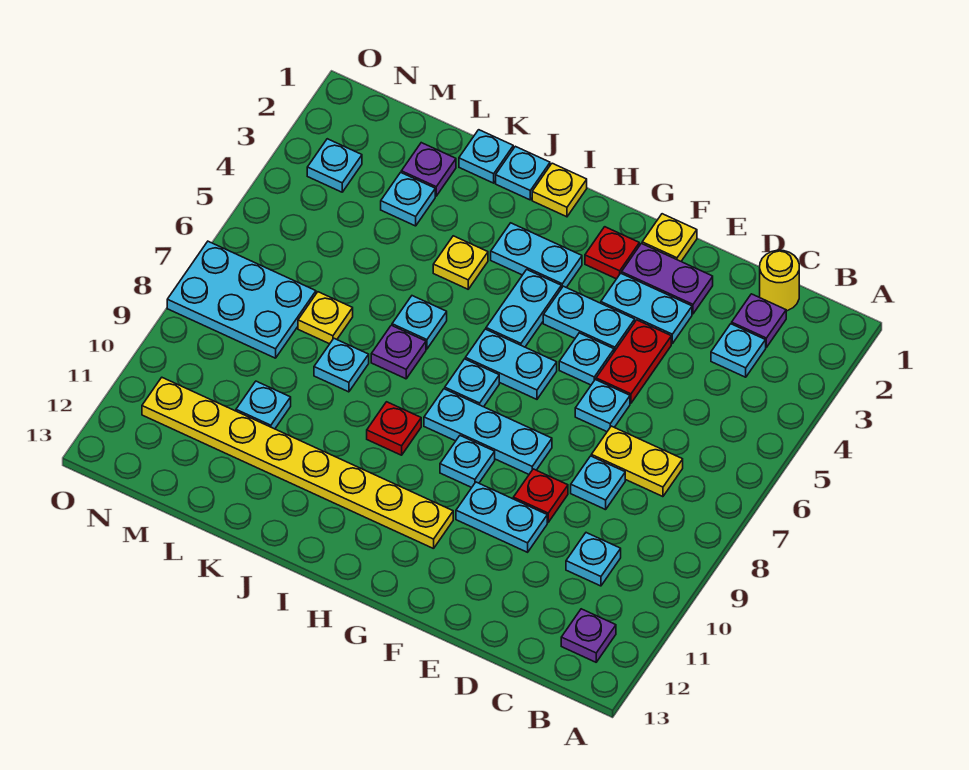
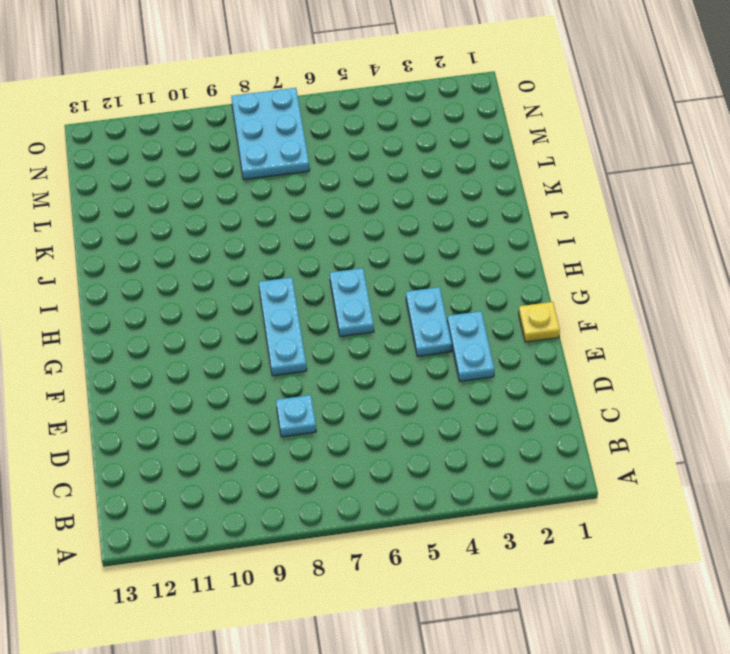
none -> purple plate B12 level 1
none -> yellow round brick C1 level 1
none -> purple plate C2 level 1
none -> cyan plate C3 level 1

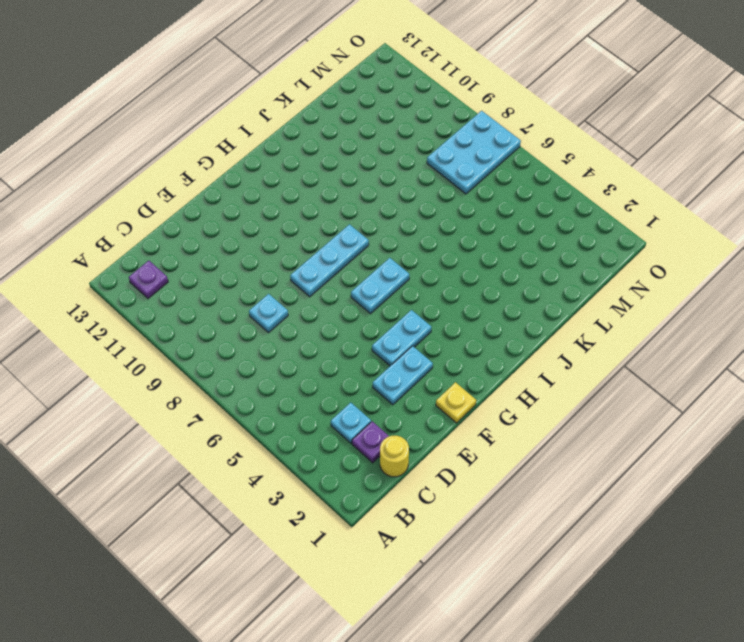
none -> yellow plate C7:D7 level 1
none -> cyan plate C10 level 1
none -> purple plate E2:F2 level 1
none -> red plate E4:E5 level 1

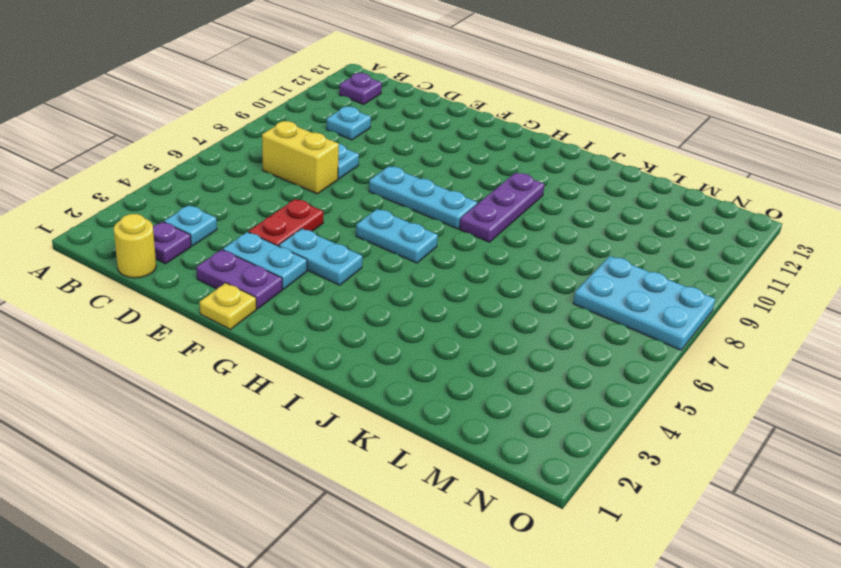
yellow brick C7:D7 level 1 -> yellow plate C7:D7 level 1
purple plate I8:I10 level 1 -> red plate I9 level 1
none -> cyan plate E6 level 1
none -> red plate E9 level 1
none -> cyan plate E10:F10 level 1
none -> cyan plate F5 level 1

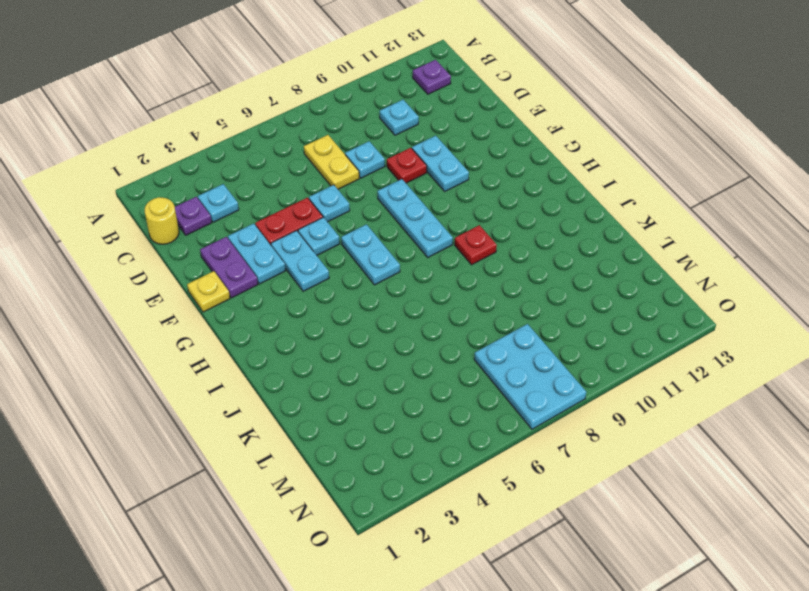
none -> red plate G2 level 1
none -> cyan plate G9 level 1
none -> yellow plate G11:N11 level 1
none -> cyan plate H3:I3 level 1

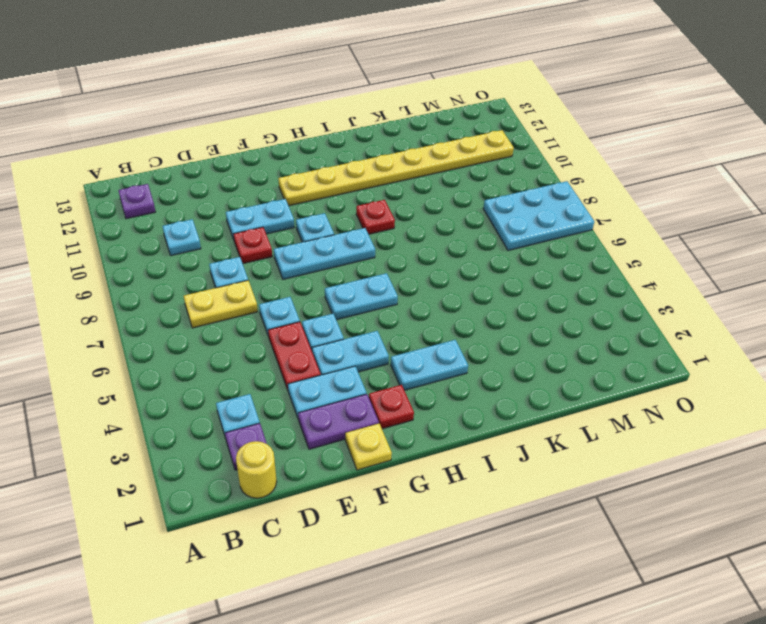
none -> cyan plate H4:H5 level 1
none -> cyan plate H7 level 1
none -> yellow plate I1 level 1
none -> cyan plate J1 level 1

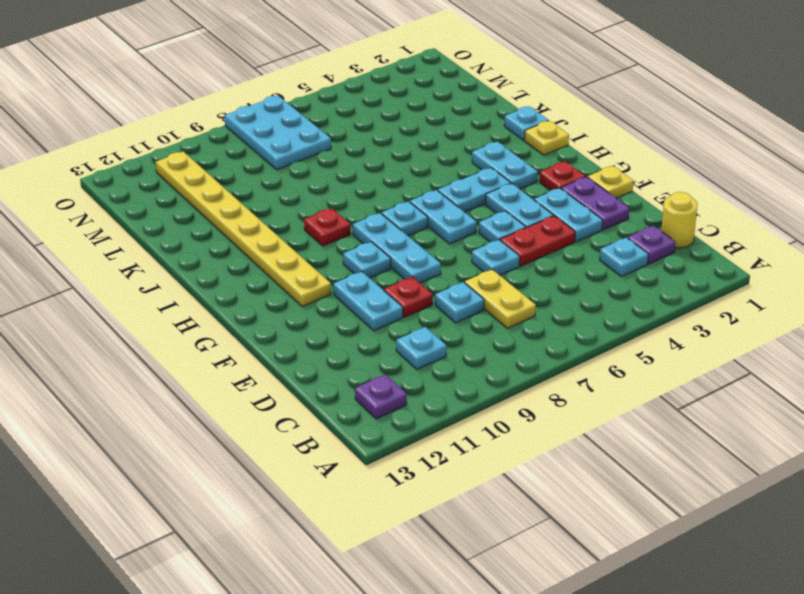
none -> yellow plate J4 level 1
none -> cyan plate J6 level 1
none -> purple plate J7 level 1
none -> cyan plate K1 level 1

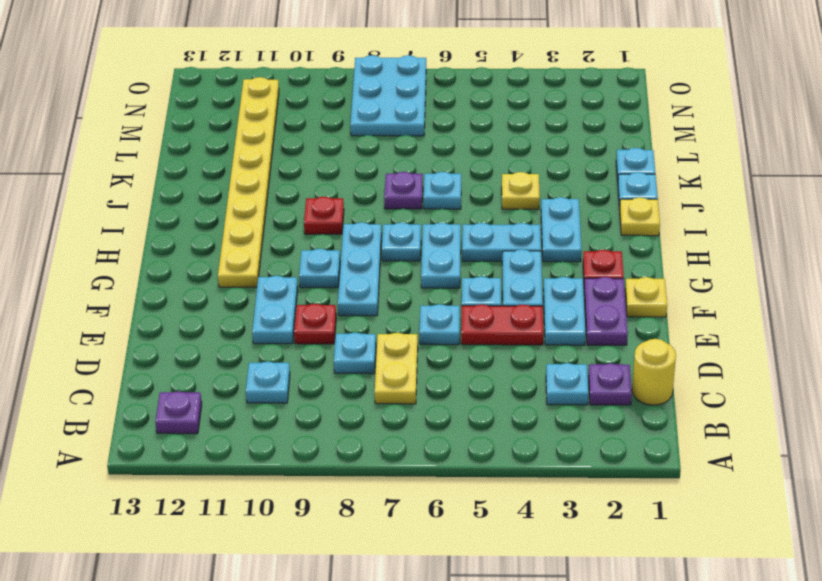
none -> cyan plate K8 level 1
none -> purple plate L2 level 1
none -> cyan plate L3 level 1
none -> yellow plate L7 level 1

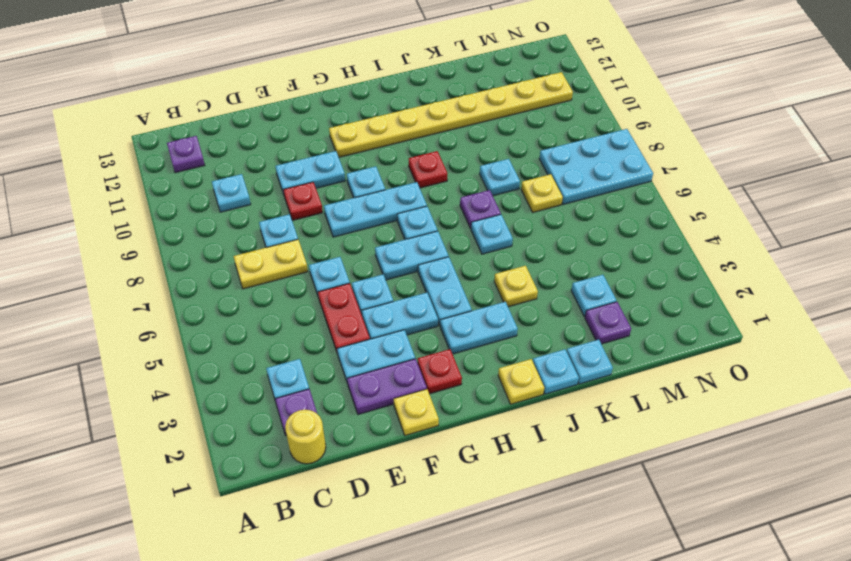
none -> cyan plate L10 level 1
none -> cyan plate N3 level 1

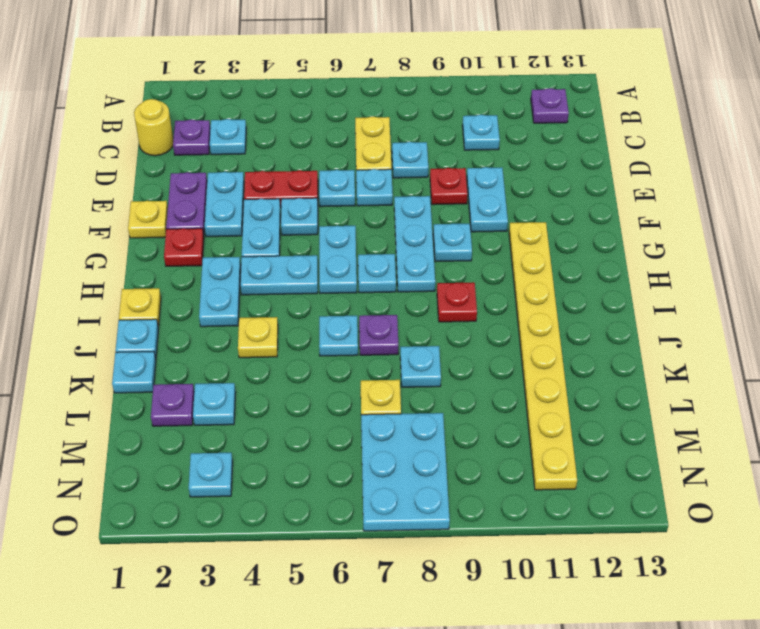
cyan plate E7 level 1 -> cyan plate L10 level 1

